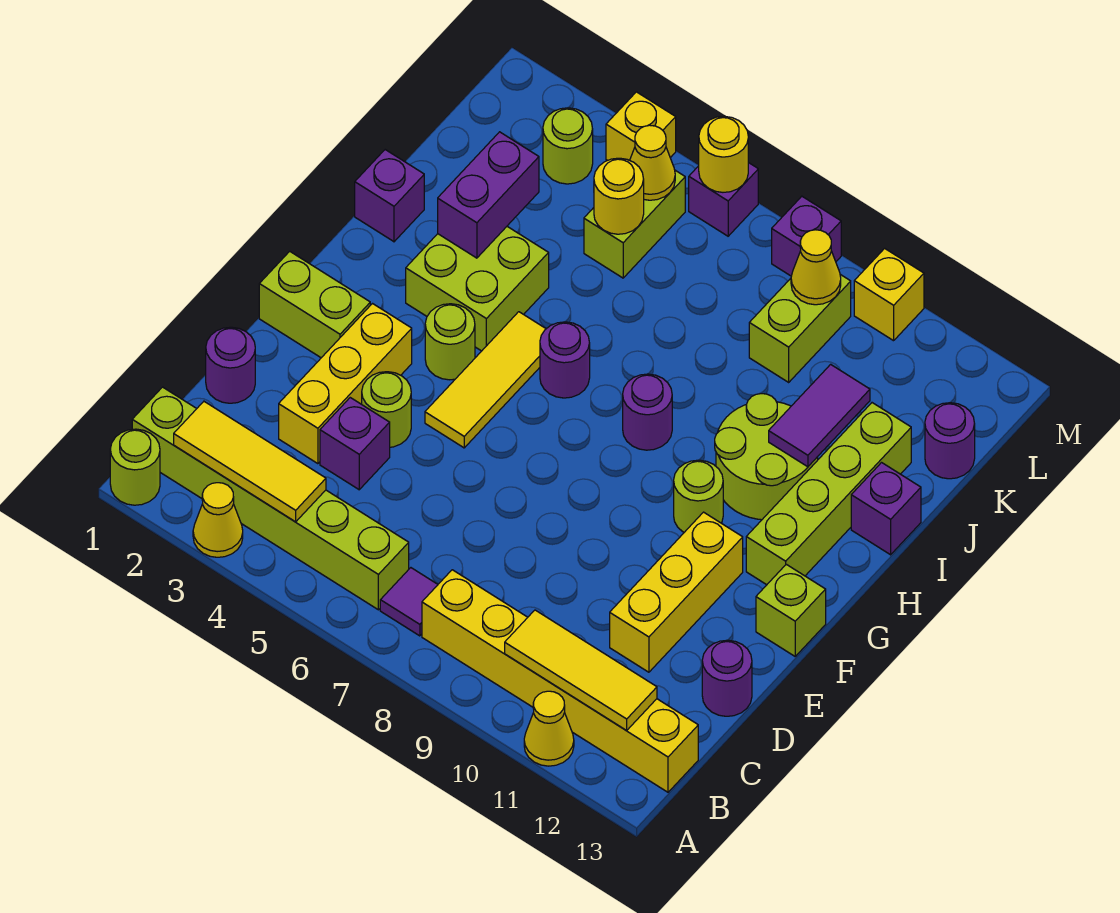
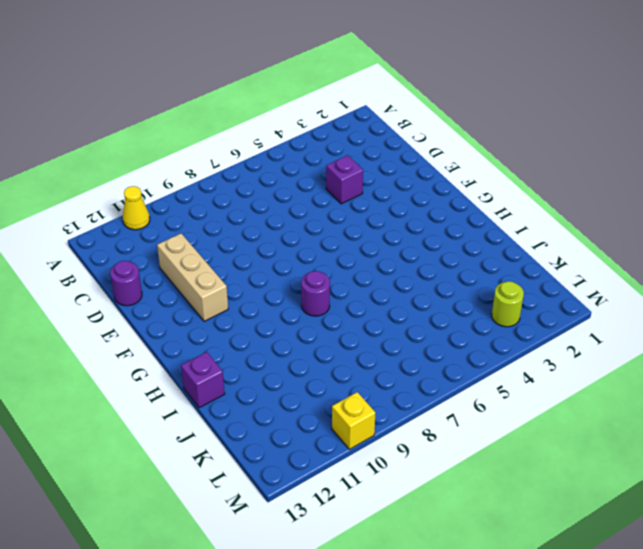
tan brick D11:F11 level 1 -> yellow brick D11:F11 level 1
none -> lime round brick A1 level 1
none -> yellow cone A3 level 1
none -> lime brick B1:B6 level 1
none -> purple tile B7 level 1

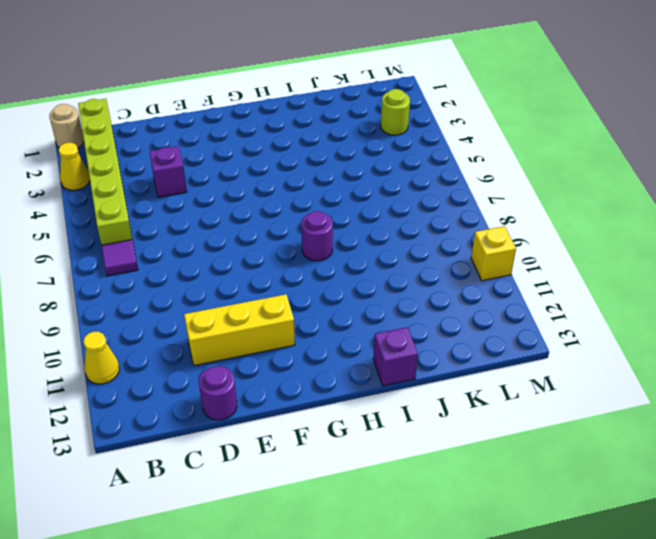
tan round brick A1 level 1 -> lime round brick A1 level 1
none -> yellow brick B8:B13 level 1
none -> purple round brick D1 level 1
none -> yellow brick D3:F3 level 1
none -> lime round brick E4 level 1

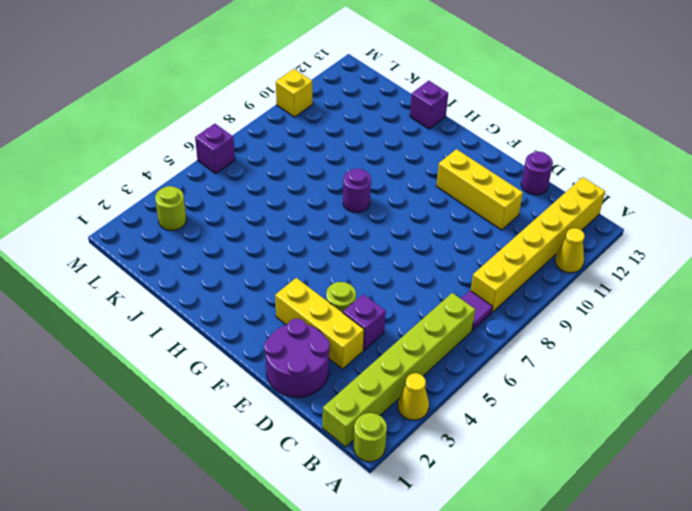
purple round brick D1:E2 level 1 -> purple round brick D1 level 1
none -> lime brick F1:F2 level 1
none -> yellow tile F5:H5 level 1
none -> lime brick F13 level 1
none -> lime round brick G4 level 1

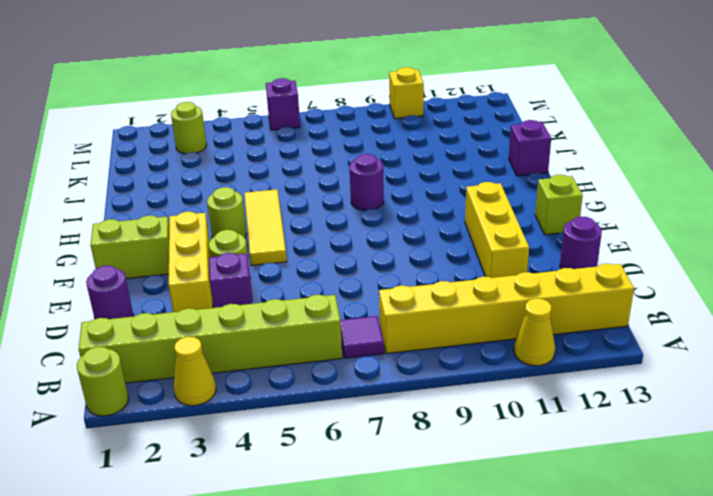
none -> lime round brick G10 level 1
none -> lime brick G12:J12 level 1
none -> lime brick H3:I4 level 1
none -> purple round brick H6 level 1

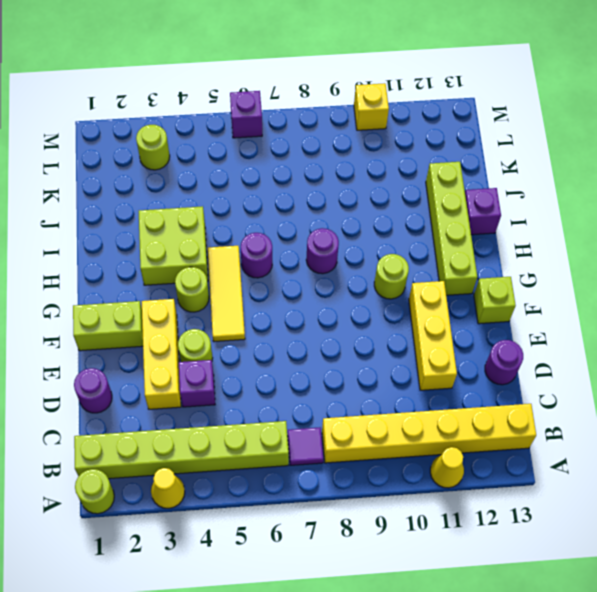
none -> lime round brick H10:I11 level 1
none -> purple brick I1 level 1
none -> lime brick K5:L5 level 1
none -> lime brick K9:L9 level 1

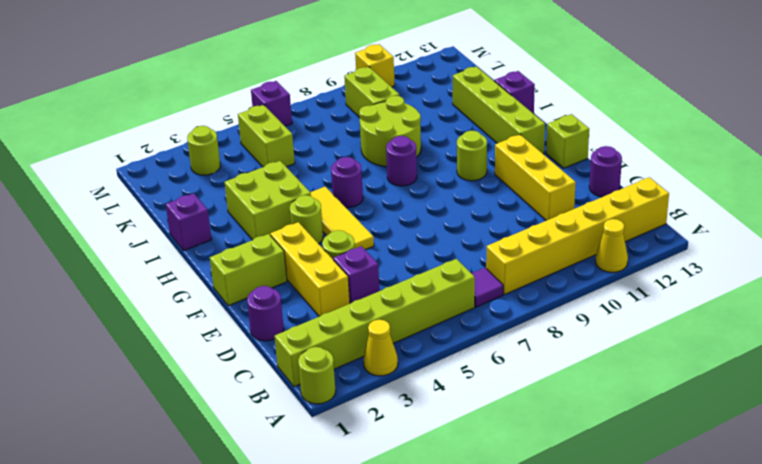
lime round brick I8:J9 level 1 -> lime round brick H10:I11 level 1
none -> purple round brick K13 level 1
none -> yellow brick M4 level 1
none -> purple brick M8 level 1
none -> yellow tile B2:B4 level 2

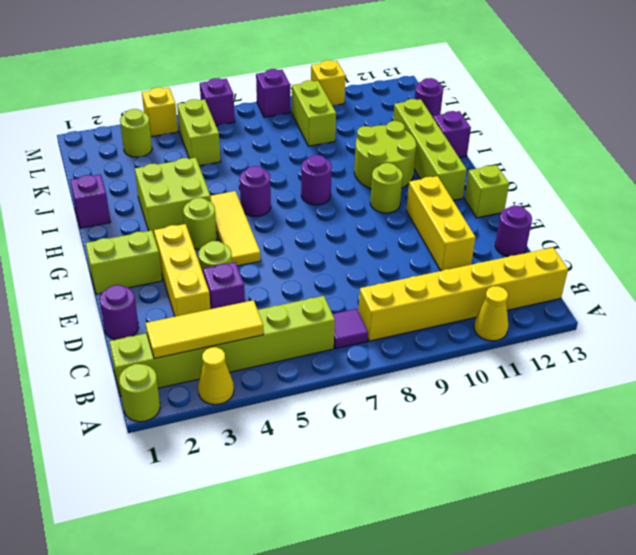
none -> yellow tile B10:B12 level 2
none -> purple brick I3:J3 level 2
none -> purple tile I11:J11 level 2
none -> yellow round brick K5 level 2

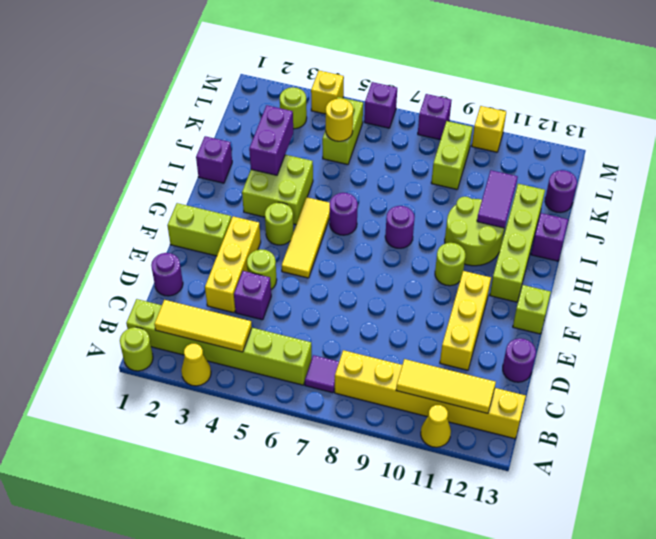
none -> yellow cone L5 level 2
none -> yellow cone L9 level 2
none -> yellow round brick M6 level 2

